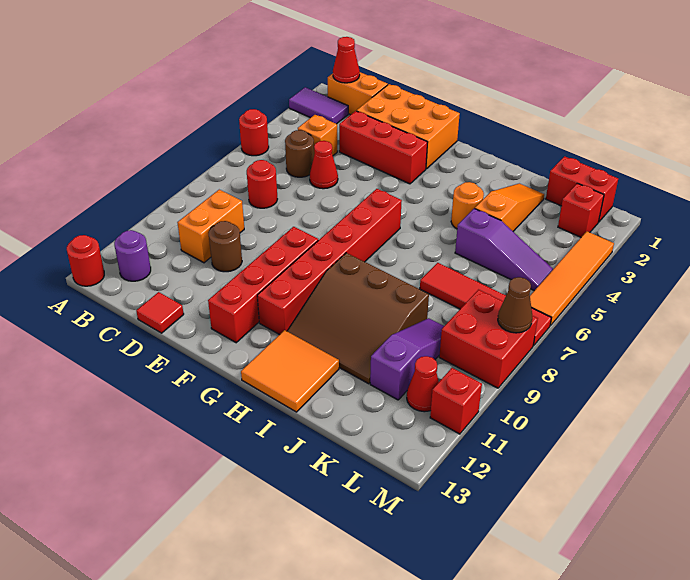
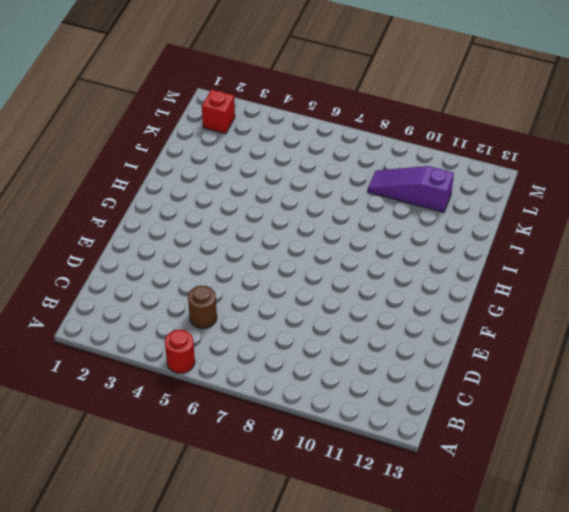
none -> purple tile A2:B2 level 1
none -> red round brick A13 level 1
none -> orange brick B1:C1 level 1
none -> purple round brick B12 level 1

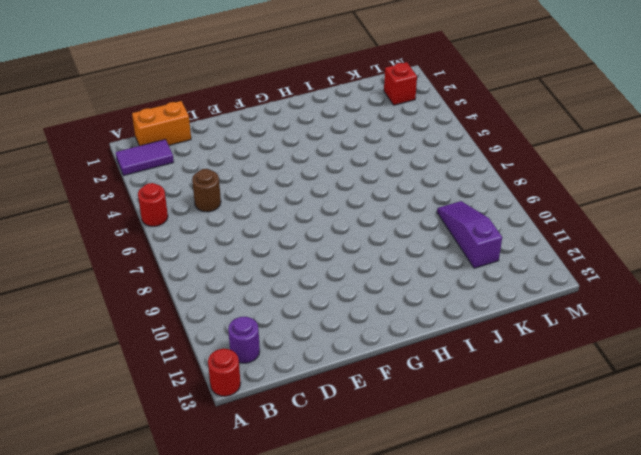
none -> orange brick C4 level 1
none -> red round brick C7 level 1
none -> orange brick C9:C10 level 1
none -> orange brick D1:F2 level 1

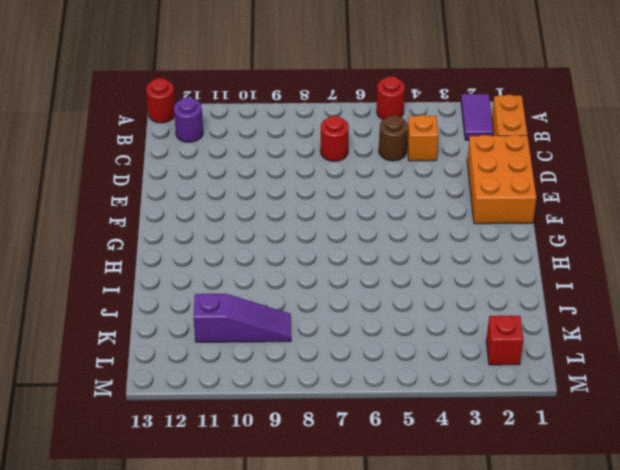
none -> orange brick C9:C10 level 1
none -> red brick D3:F3 level 1
none -> red cone D5 level 1
none -> brown round brick D10 level 1

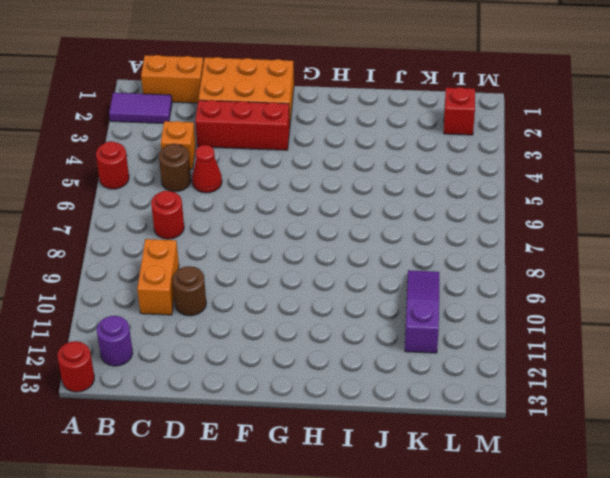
none -> red tile D13 level 1
none -> red brick F9:F12 level 1
none -> red brick G6:G11 level 1
none -> brown slope H9:J11 level 1 top 9

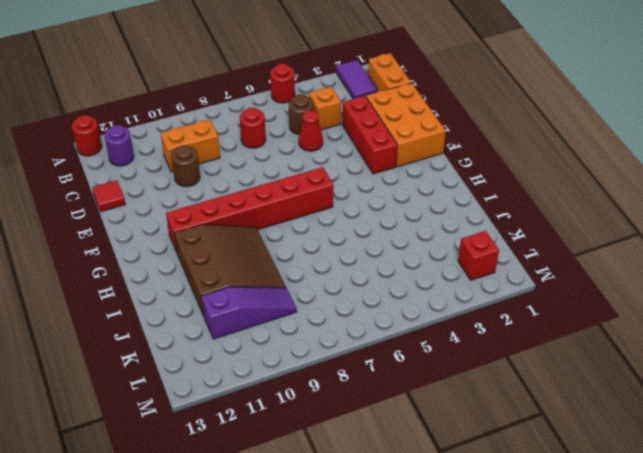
brown slope H9:J11 level 1 top 11 -> brown slope H9:J11 level 1 top 9
none -> red brick F9:F12 level 1
none -> orange tile H12:I13 level 1
none -> orange round brick I4 level 1
none -> orange slope J2:J4 level 1 top 4

